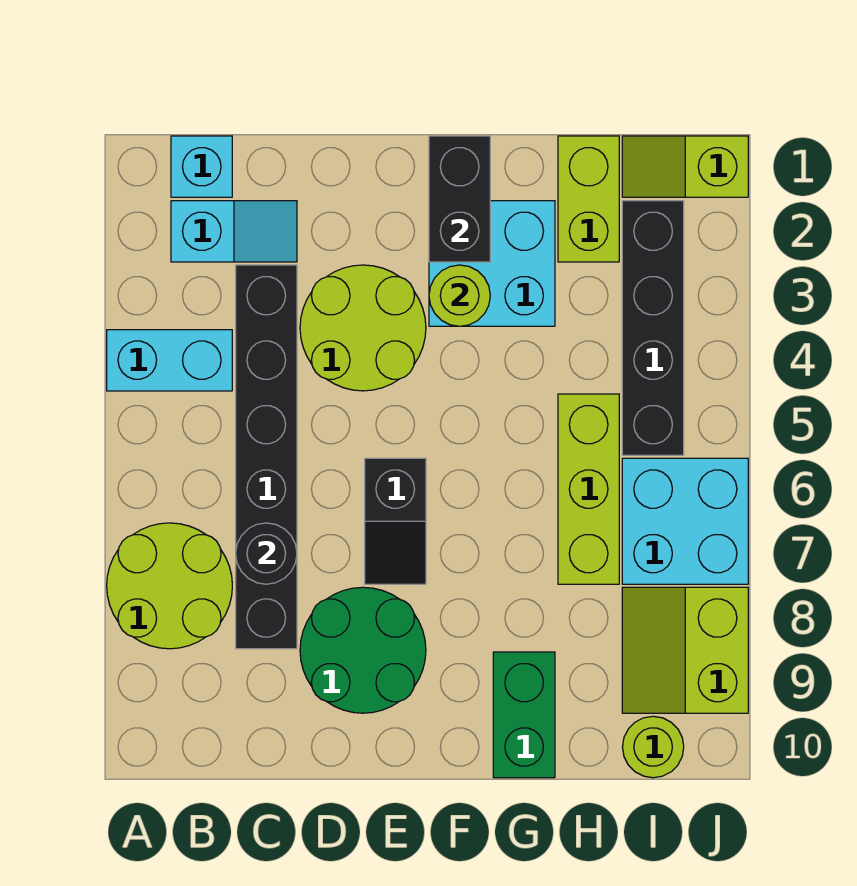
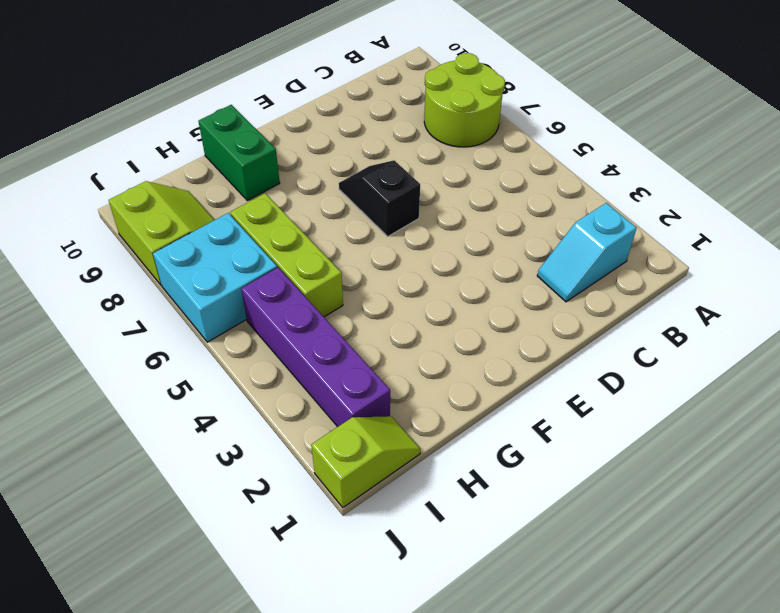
purple brick I2:I5 level 1 -> black brick I2:I5 level 1
none -> cyan brick A4:B4 level 1
none -> cyan brick B1 level 1
none -> black brick C3:C8 level 1

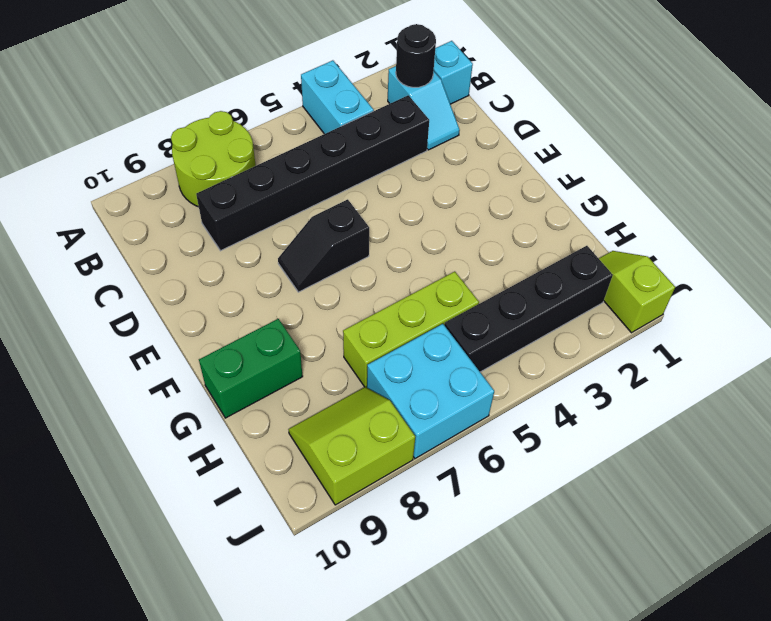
black round brick B2 level 2 -> black round brick C7 level 2
none -> lime round brick D3:E4 level 1
none -> green round brick D8:E9 level 1
none -> cyan brick F2:G3 level 1

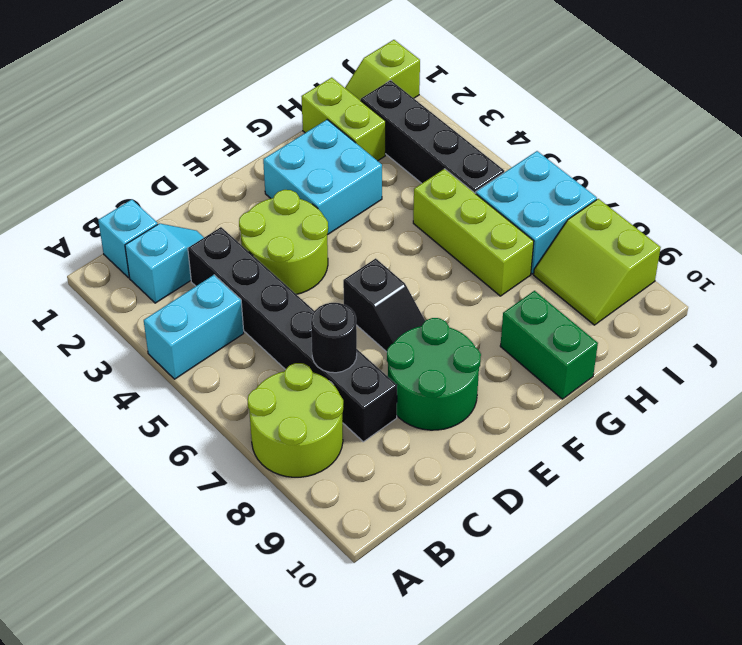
none -> lime round brick I10 level 1
none -> black brick F1:F2 level 2
none -> lime round brick F3 level 2

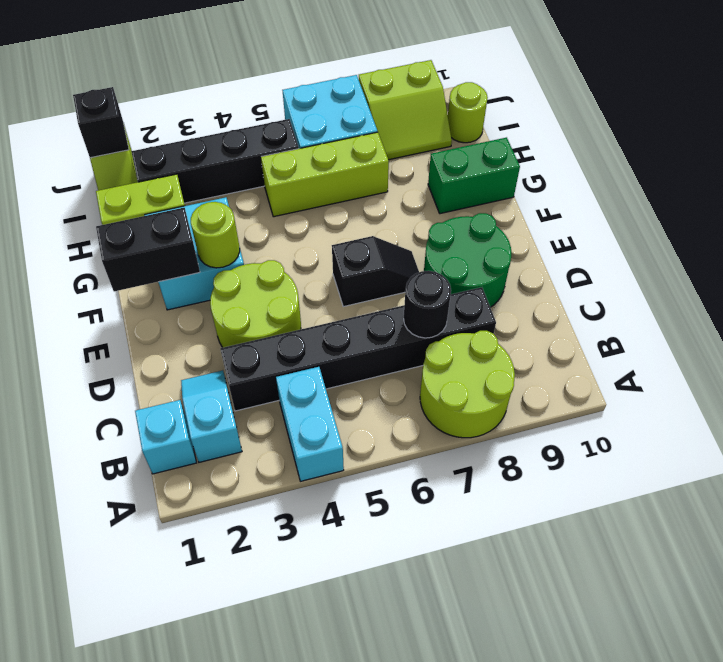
black brick J1 level 2 -> none

